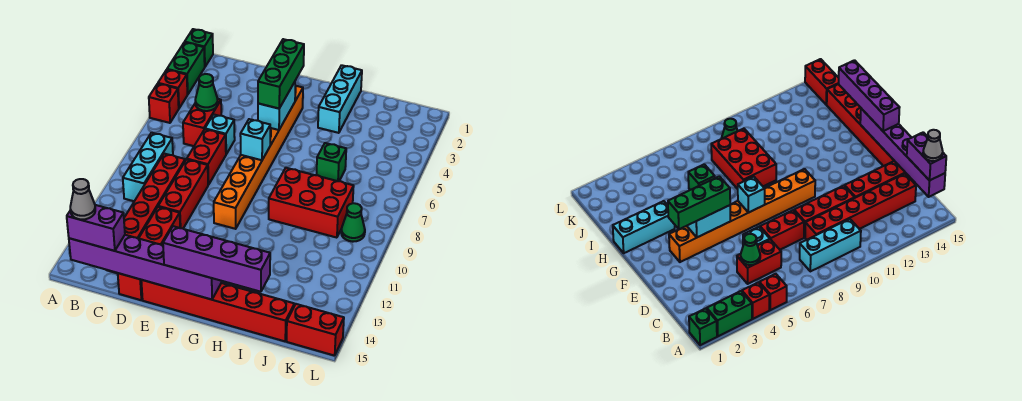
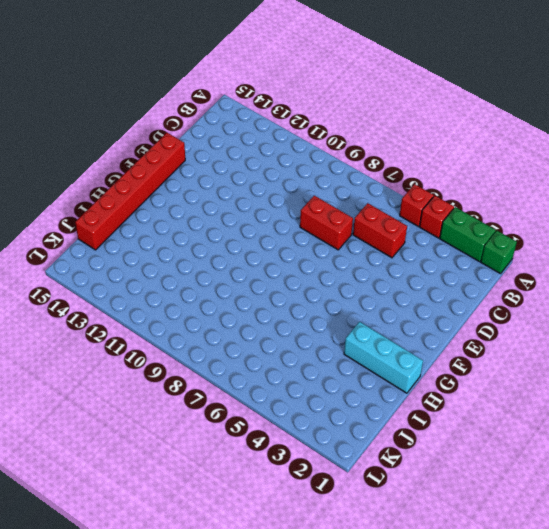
none -> cyan brick B8:B10 level 1
none -> red brick C9:C14 level 1
none -> cyan brick D6 level 1

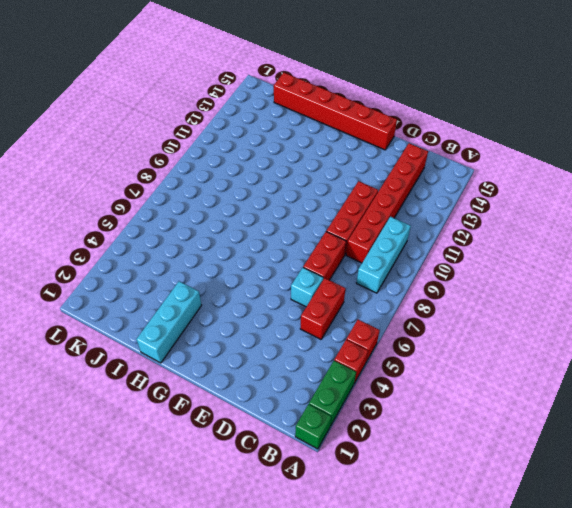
none -> red brick D12:D15 level 1
none -> orange brick F3:F10 level 1
none -> red brick H8:J9 level 1

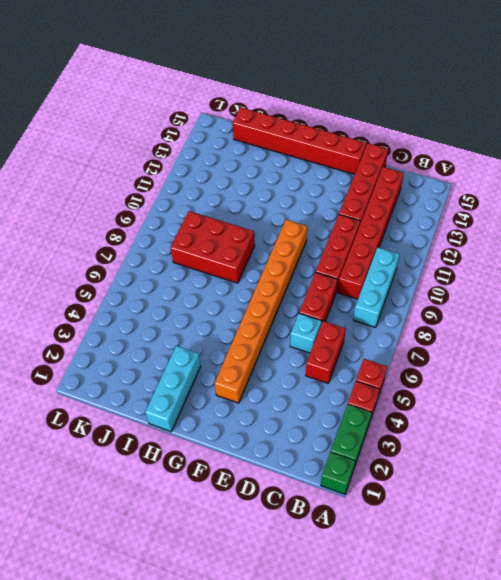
none -> green brick I6 level 1
none -> green cone K9 level 1
none -> red brick K15:L15 level 1

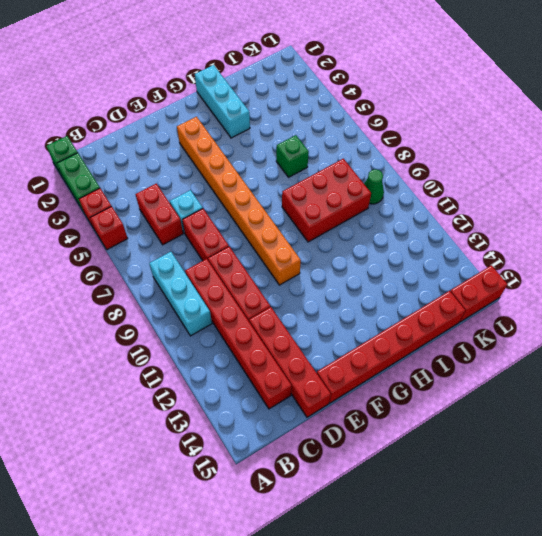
none -> purple brick B15:G15 level 2
none -> green cone C5 level 2
none -> cyan brick F4:F5 level 2

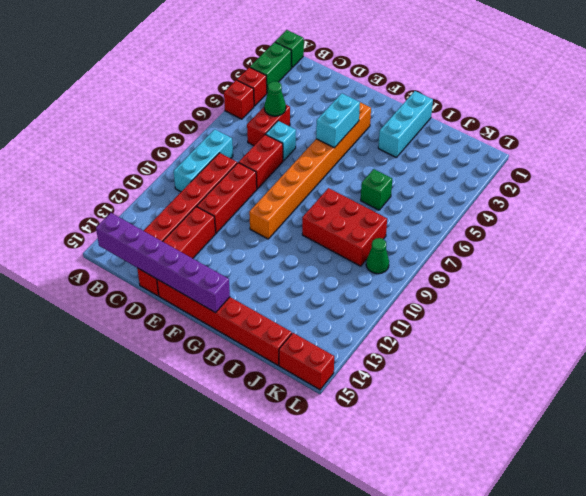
none -> cyan brick F7 level 2
none -> purple brick B15:C15 level 3
none -> green brick F3:F5 level 3

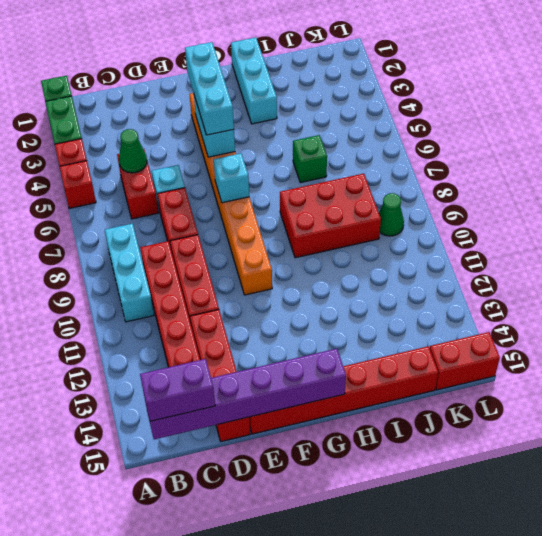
cyan brick F3:F5 level 3 -> green brick F3:F5 level 3
none -> purple brick F15:I15 level 3
none -> grey cone B15 level 4

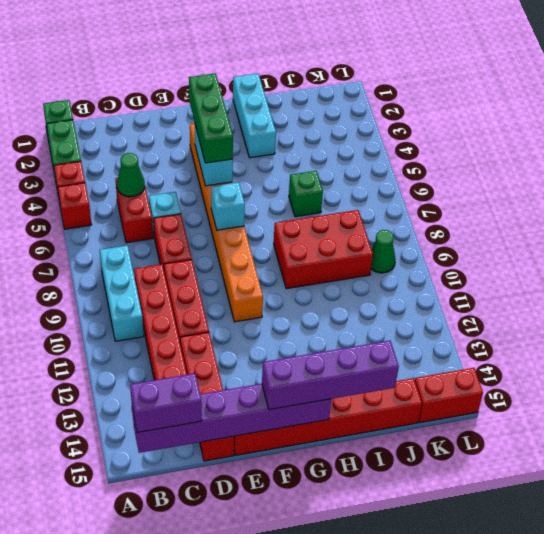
none -> grey cone B15 level 4

